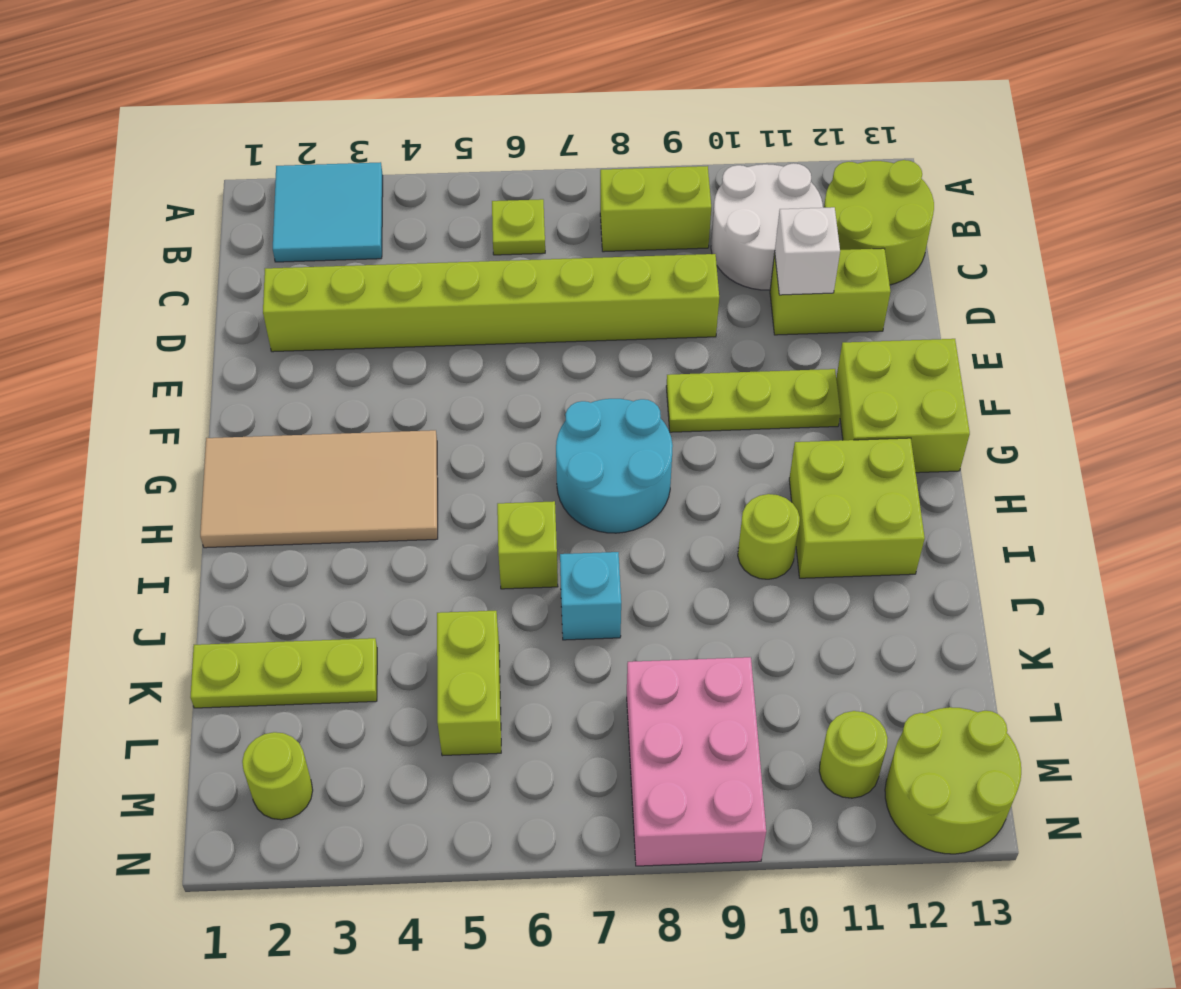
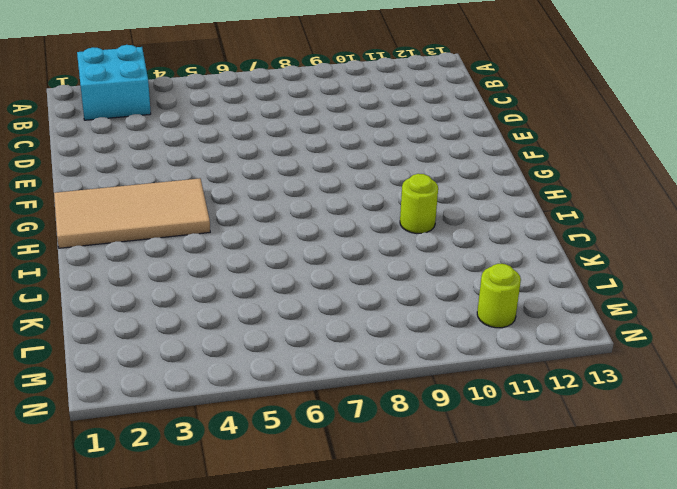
cyan brick A2:B3 level 1 -> cyan tile A2:B3 level 1
none -> lime plate B6 level 1
none -> lime brick B8:B9 level 1
none -> white round brick B10:C11 level 1

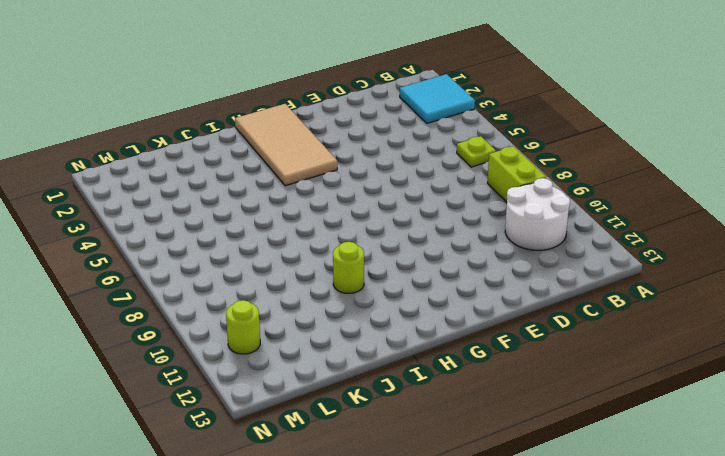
none -> lime round brick B12:C13 level 1
none -> lime brick D2:D9 level 1
none -> lime brick D11:D12 level 1

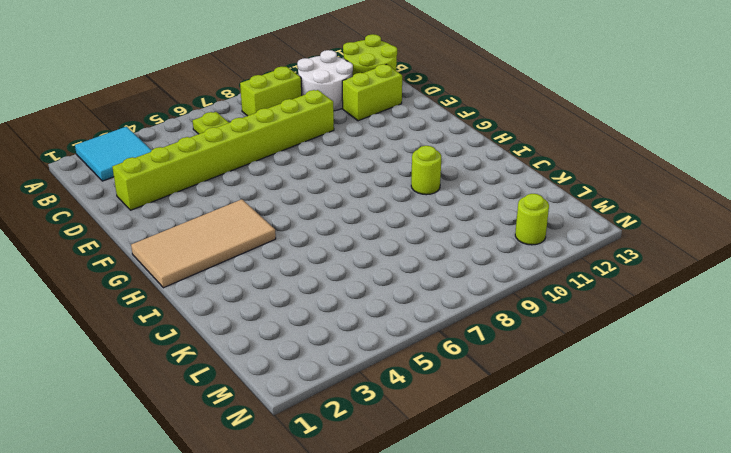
none -> lime plate F9:F11 level 1
none -> lime brick F12:G13 level 1
none -> cyan round brick G7:H8 level 1

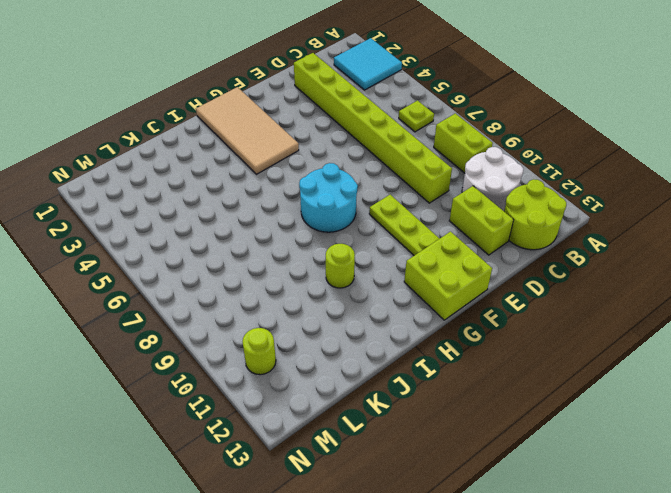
none -> lime brick H11:I12 level 1
none -> lime brick I6 level 1
none -> cyan brick J7 level 1

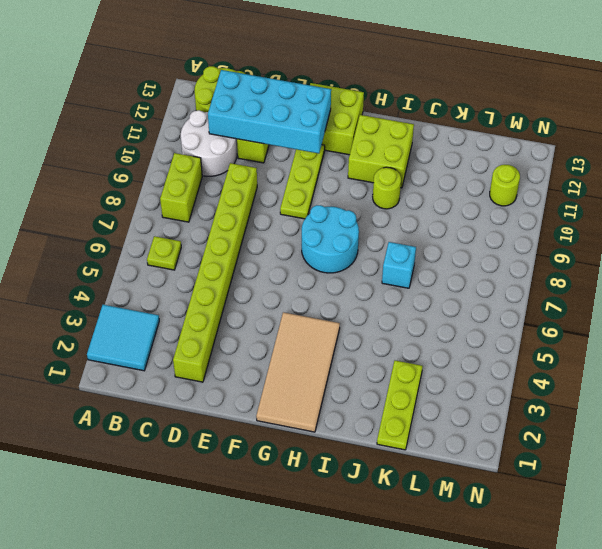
cyan brick C11:F12 level 2 -> white brick D11 level 2
none -> lime brick I6 level 1
none -> lime brick K5:L5 level 1
none -> pink brick L8:N9 level 1

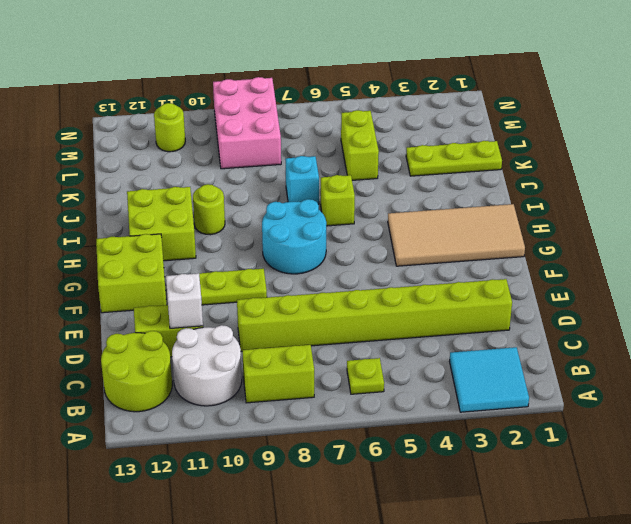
none -> lime round brick M2 level 1
none -> lime round brick M12:N13 level 1

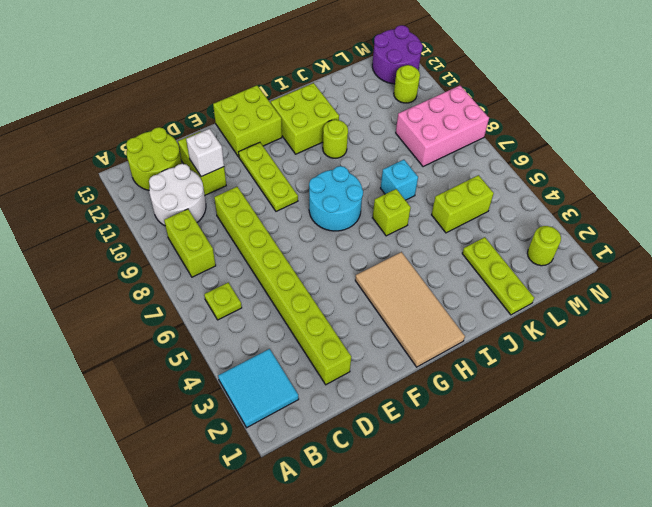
purple round brick M12:N13 level 1 -> lime round brick M12:N13 level 1

